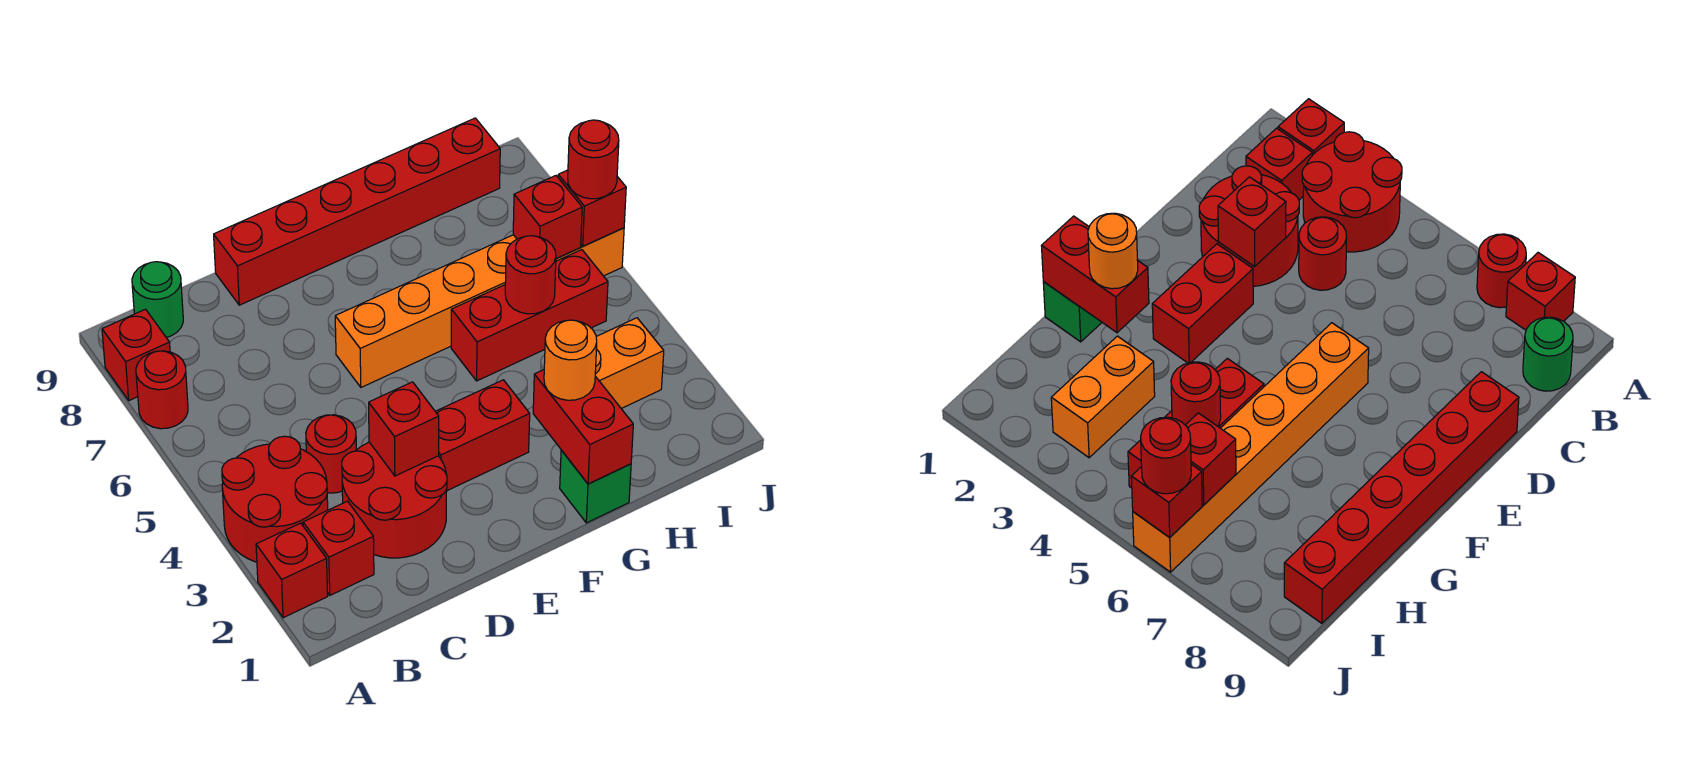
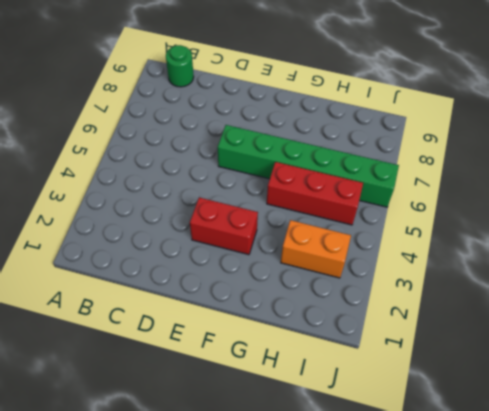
green brick E6:J6 level 1 -> orange brick E6:J6 level 1
none -> red brick A2 level 1
none -> red round brick A3:B4 level 1
none -> red round brick A7 level 1

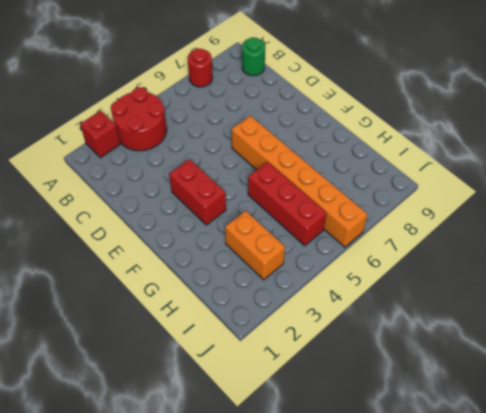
none -> red brick A8 level 1
none -> red brick B2 level 1
none -> red round brick C2:D3 level 1

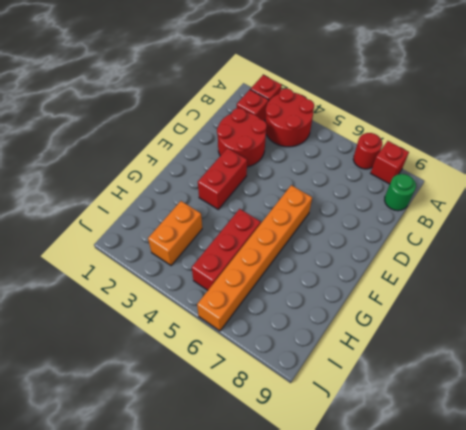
none -> red round brick C4 level 1
none -> red brick D9:I9 level 1
none -> green brick G1 level 1

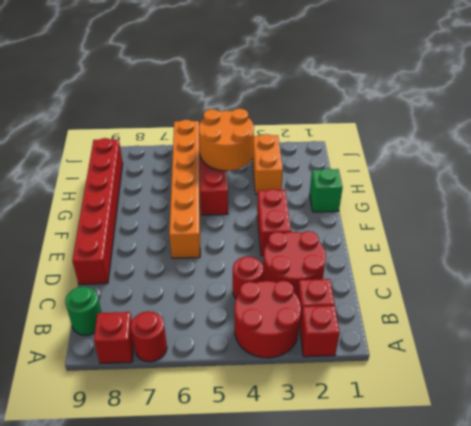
orange round brick H4:I5 level 2 -> red round brick H5 level 2
none -> red brick D3 level 2
none -> red brick G1:G2 level 2
none -> red brick I6 level 2

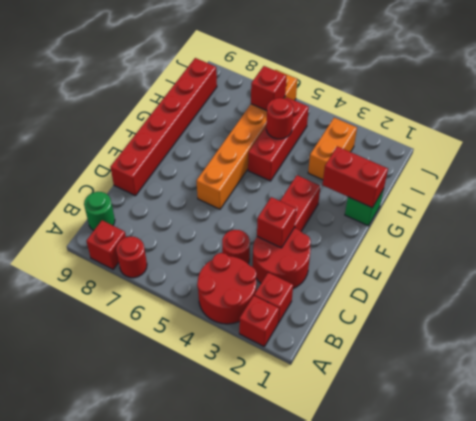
none -> red brick J6 level 2
none -> orange round brick G2 level 3
none -> red round brick J6 level 3

